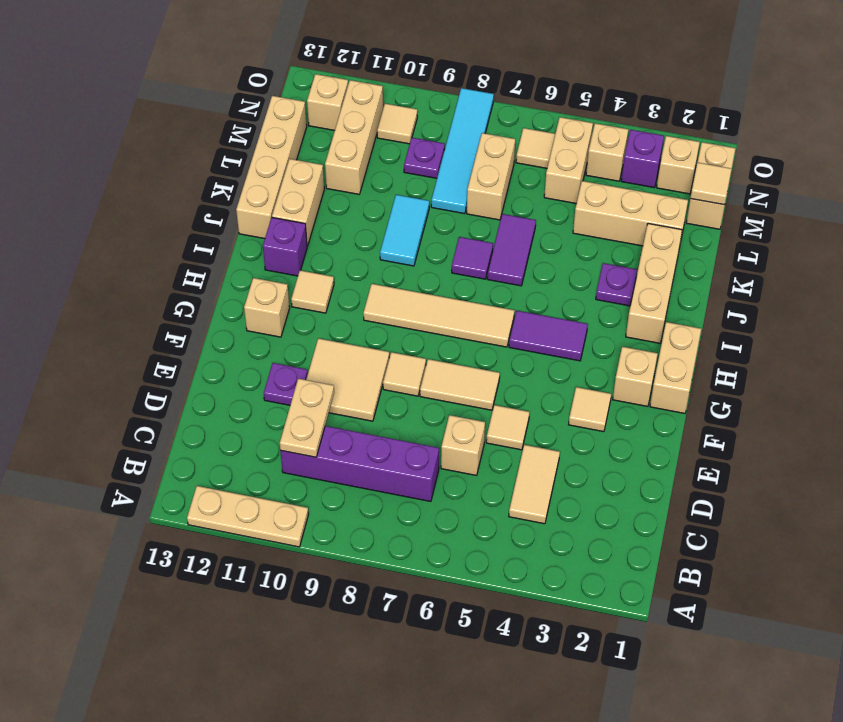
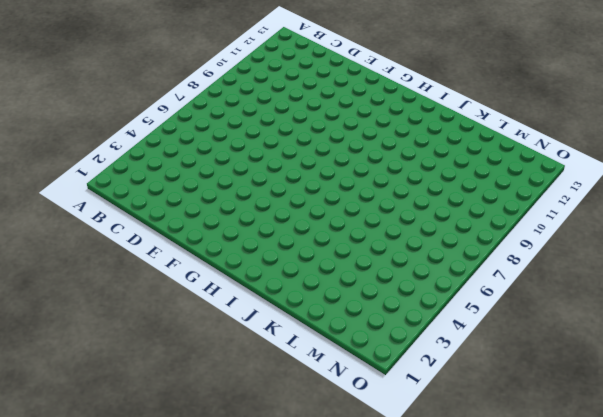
none -> tan plate A10:A12 level 1
none -> tan tile C4:D4 level 1
none -> purple brick C7:C10 level 1
none -> tan brick D6 level 1

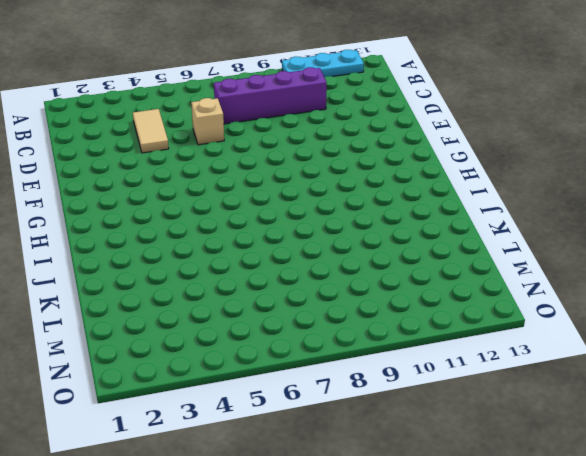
cyan plate A10:A12 level 1 -> tan plate A10:A12 level 1
none -> tan tile E5 level 1
none -> tan tile E9:F10 level 1
none -> purple plate E11 level 1
none -> tan tile F3 level 1

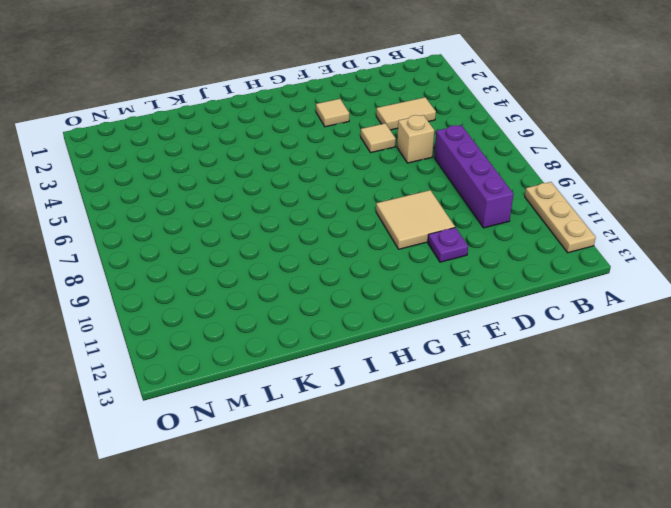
none -> tan tile F6:F7 level 1
none -> tan tile F8 level 1
none -> tan brick G1:H1 level 1
none -> tan brick G2 level 1

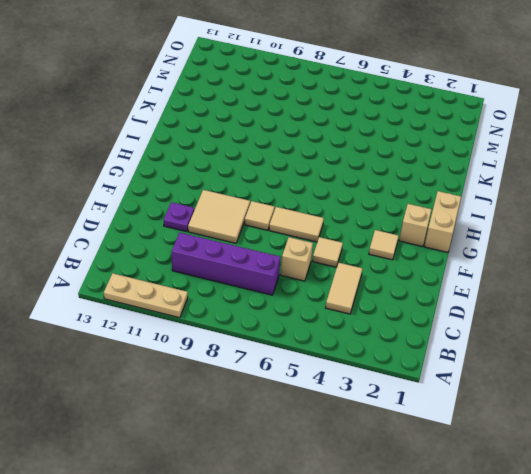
none -> tan brick G12 level 1
none -> purple tile H4:H5 level 1
none -> tan tile H6:H9 level 1
none -> tan tile H11 level 1

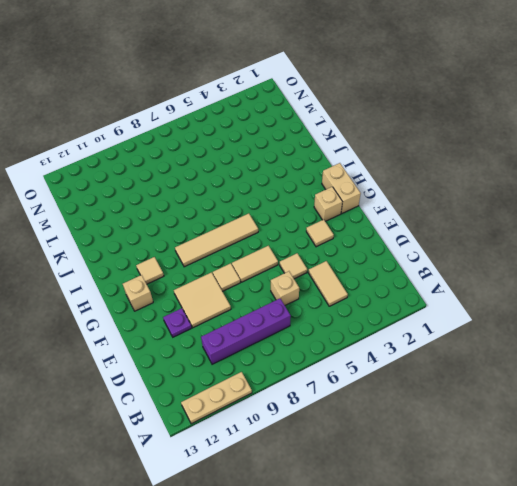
none -> purple tile H4:H5 level 1
none -> tan brick I2:K2 level 1
none -> purple brick I12 level 1
none -> purple plate J3 level 1

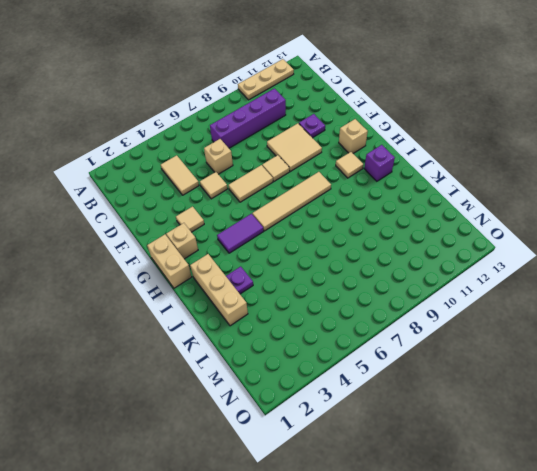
none -> purple tile J6:K6 level 1
none -> purple tile J7 level 1
none -> cyan tile J9:K9 level 1
none -> tan brick J12:K12 level 1

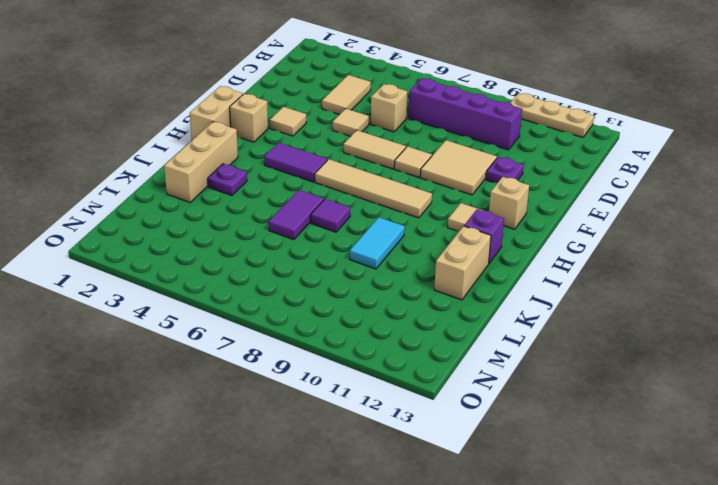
none -> tan brick J13:M13 level 1
none -> tan brick L2:L4 level 1
none -> tan brick L7:M7 level 1
none -> cyan tile L8:O8 level 1

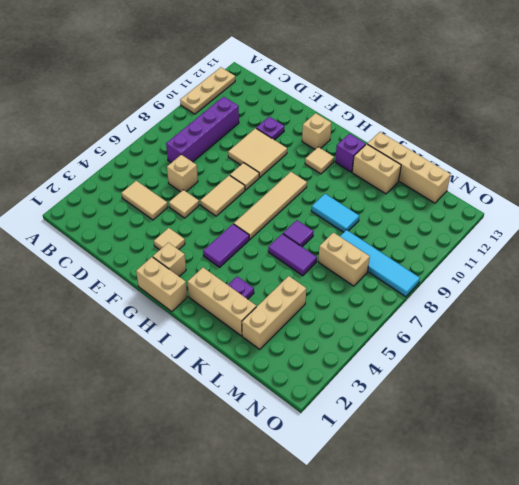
none -> tan brick L11:N11 level 1
none -> tan brick M1:N1 level 1
none -> tan brick M5:N5 level 1
none -> purple plate M9 level 1

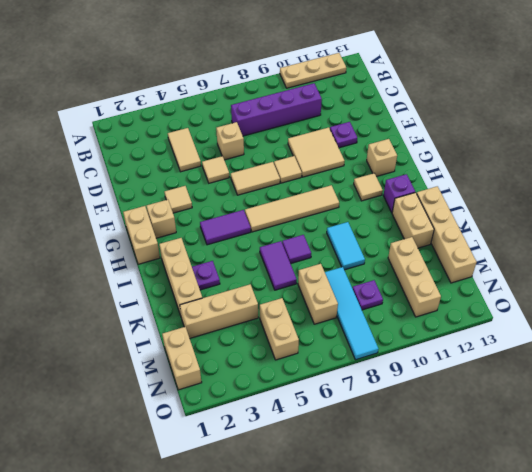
none -> tan brick N2 level 1
none -> purple brick N3 level 1
none -> tan brick N4 level 1
none -> tan tile N6 level 1

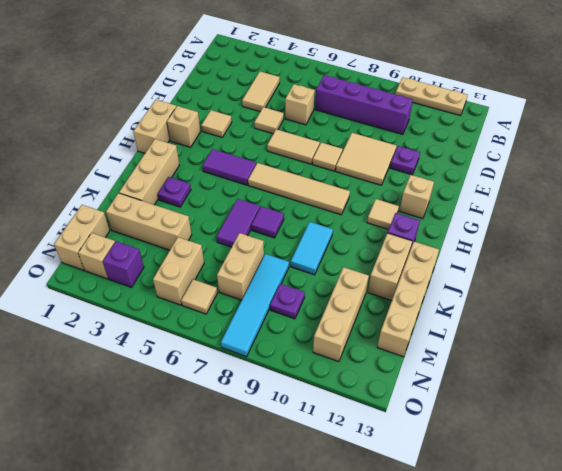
none -> tan brick N4 level 1
none -> tan tile N10 level 1
none -> tan brick N12 level 1
none -> tan plate C10:D10 level 2

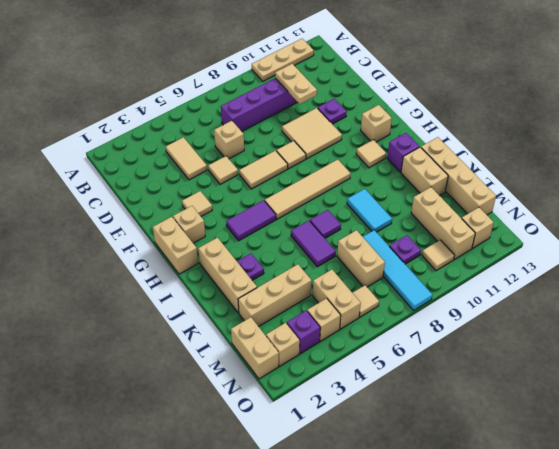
none -> tan tile M1 level 2

